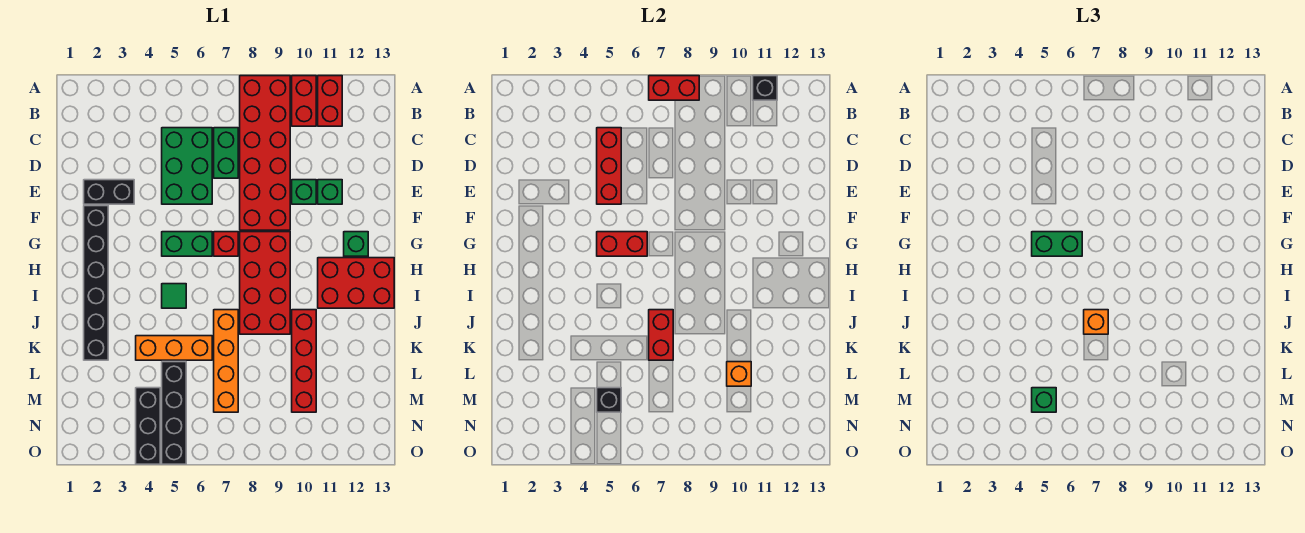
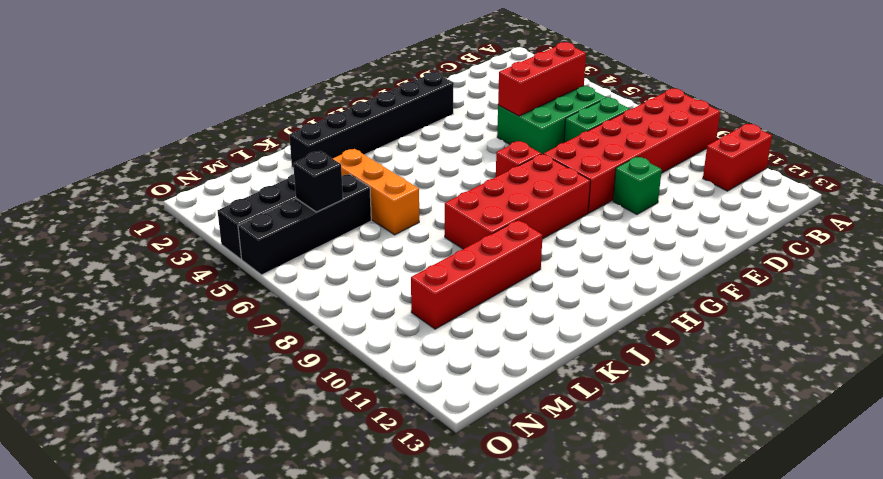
none -> red brick A10:B10 level 1
none -> black brick E2:E3 level 1
none -> green brick E11 level 1
none -> green brick G5:G6 level 1

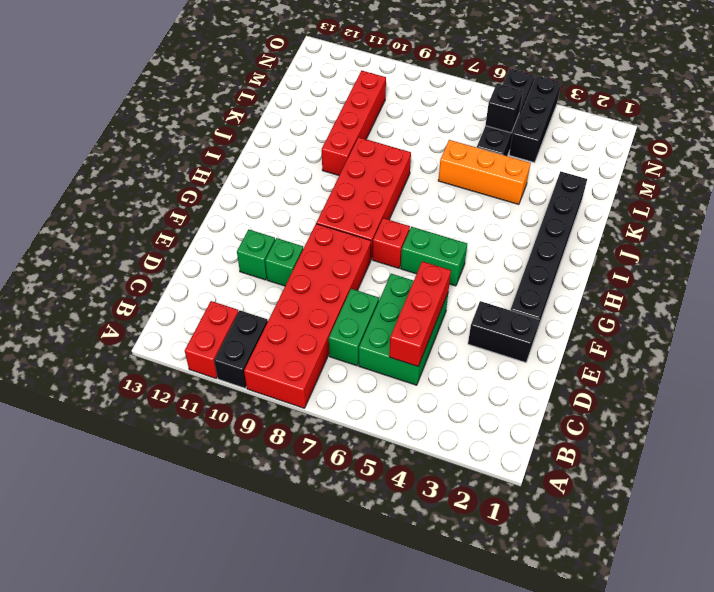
black brick A10:B10 level 1 -> red brick A10:B10 level 1
none -> green brick G12 level 1
none -> red brick H11:I13 level 1
none -> green tile I5 level 1
none -> orange brick J7:M7 level 1

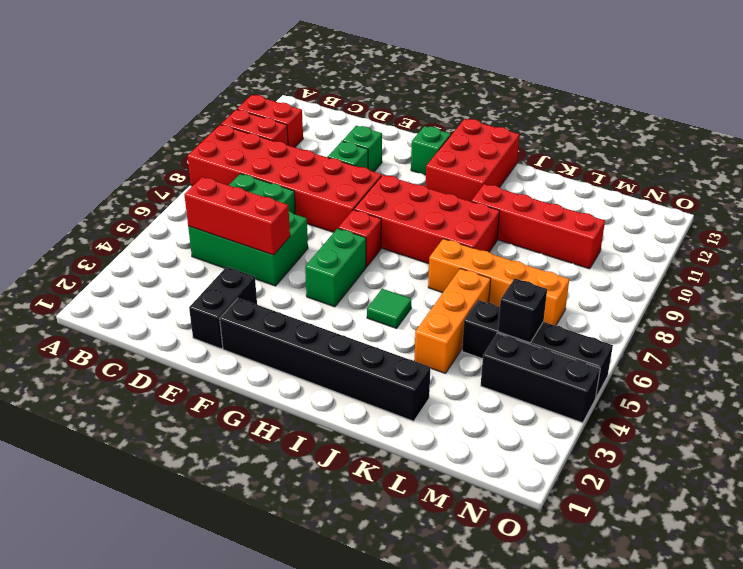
none -> red brick A7:A8 level 2
none -> black brick A11 level 2
none -> red brick G5:G6 level 2
none -> red brick J7:K7 level 2

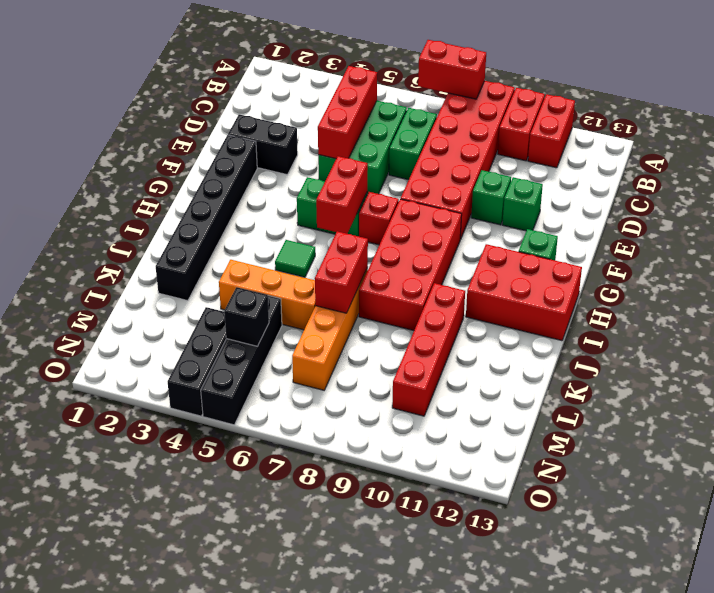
red brick G6:H6 level 2 -> red brick G5:G6 level 2
none -> black brick A11 level 2
none -> orange brick L10 level 2
none -> green brick G5:G6 level 3
none -> orange brick J7 level 3

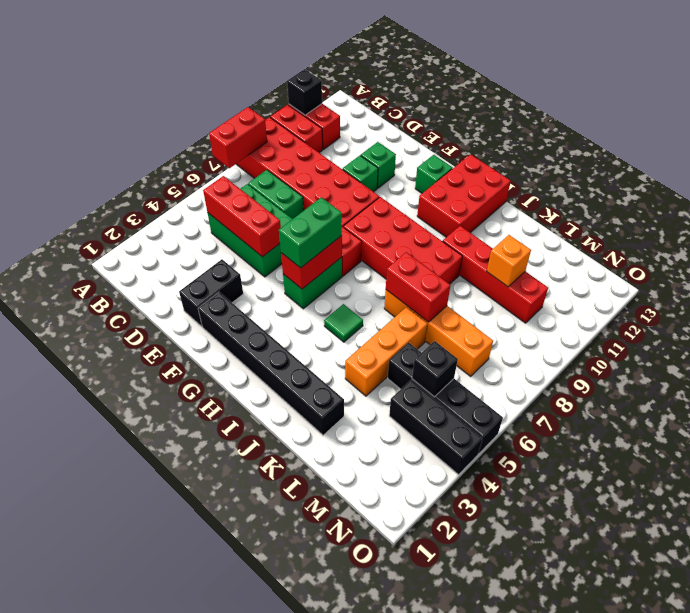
none -> orange brick J7 level 3
none -> green brick M5 level 3

